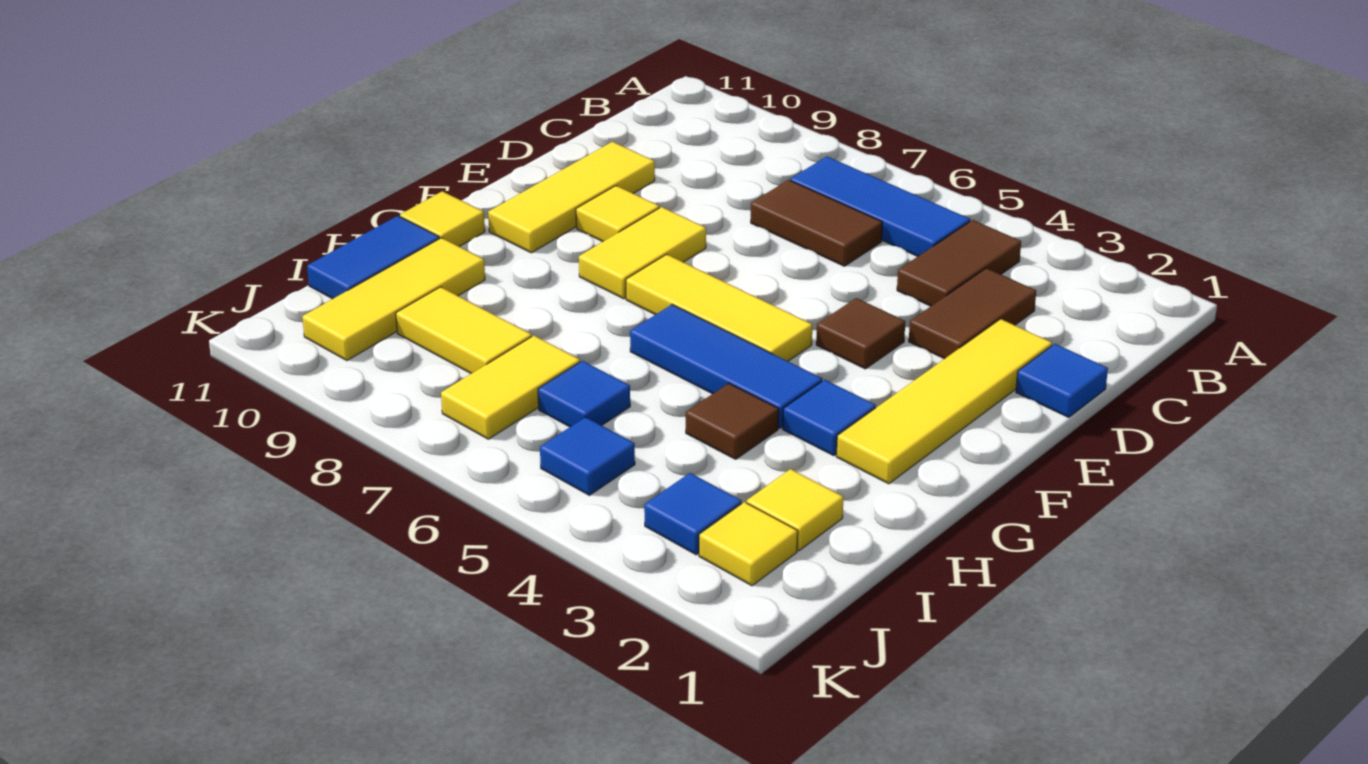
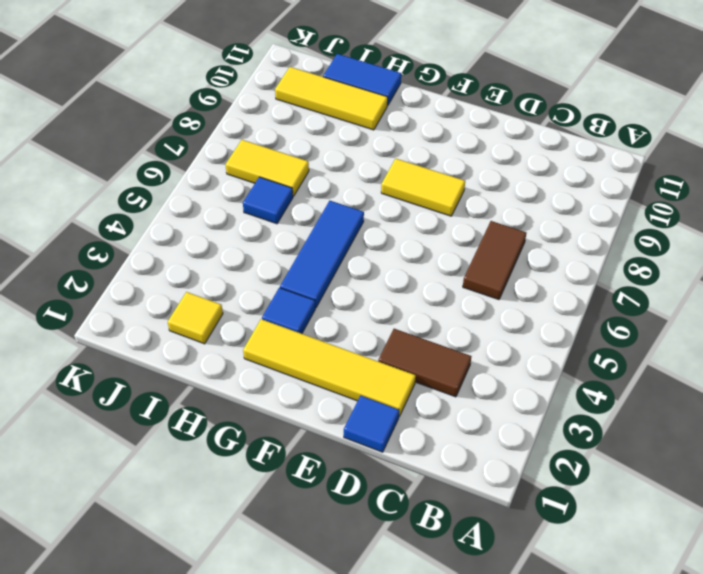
none -> brown tile B4:C4 level 1
none -> blue tile B5:B7 level 1
none -> yellow tile D10:F10 level 1

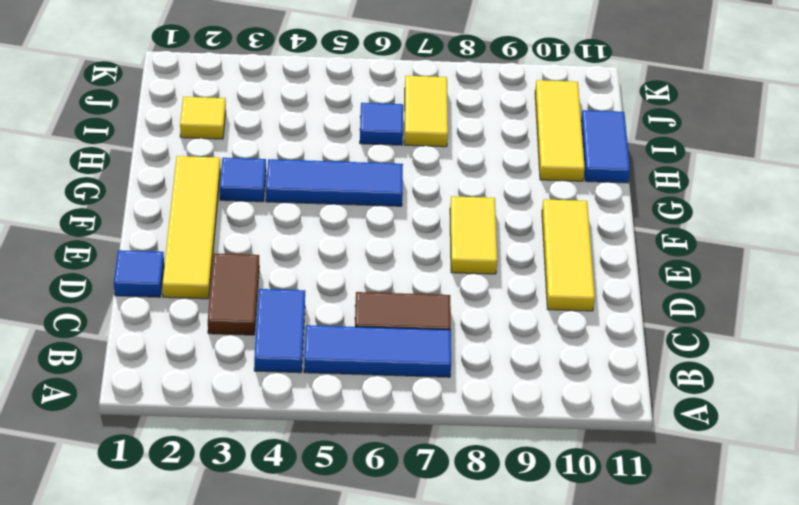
blue tile B4:C4 level 1 -> brown tile B4:C4 level 1
none -> brown tile E4 level 1
none -> yellow tile E9 level 1
none -> yellow tile F5:F7 level 1

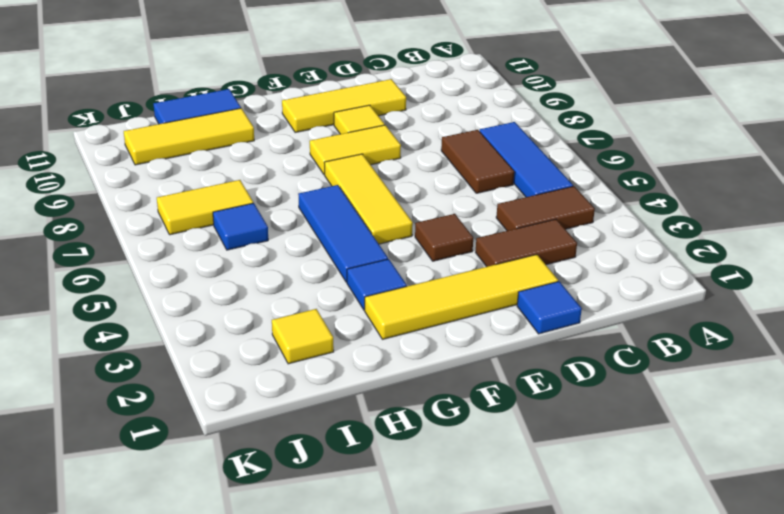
none -> yellow tile G11 level 1
none -> brown tile H4 level 1
none -> yellow tile I8:I9 level 1

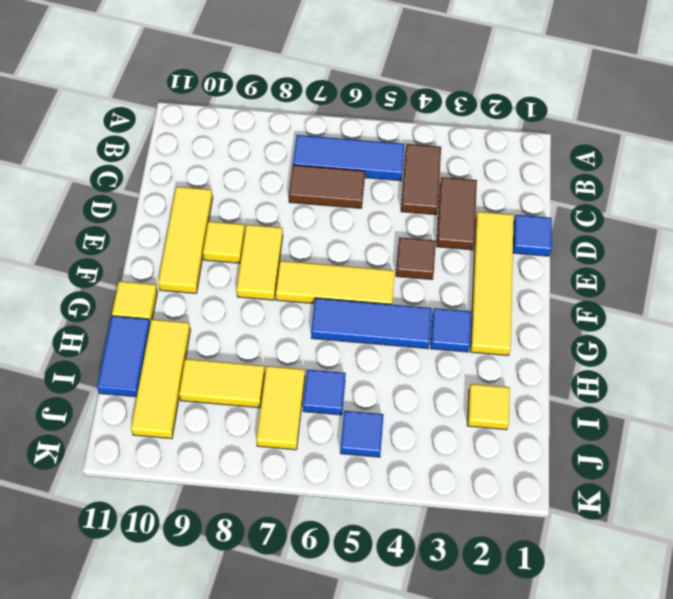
none -> brown tile H4 level 1
none -> yellow tile J2 level 1
none -> blue tile J3 level 1

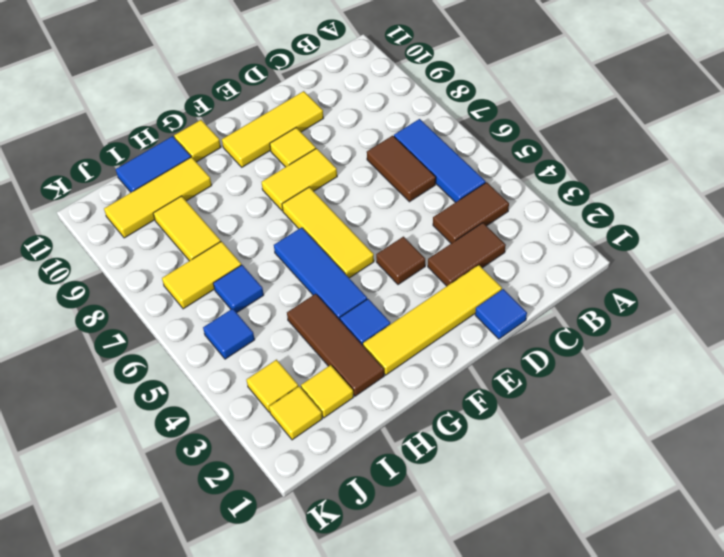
brown tile H2:H4 level 1 -> brown tile H4 level 1
yellow tile J3 level 1 -> blue tile J3 level 1

